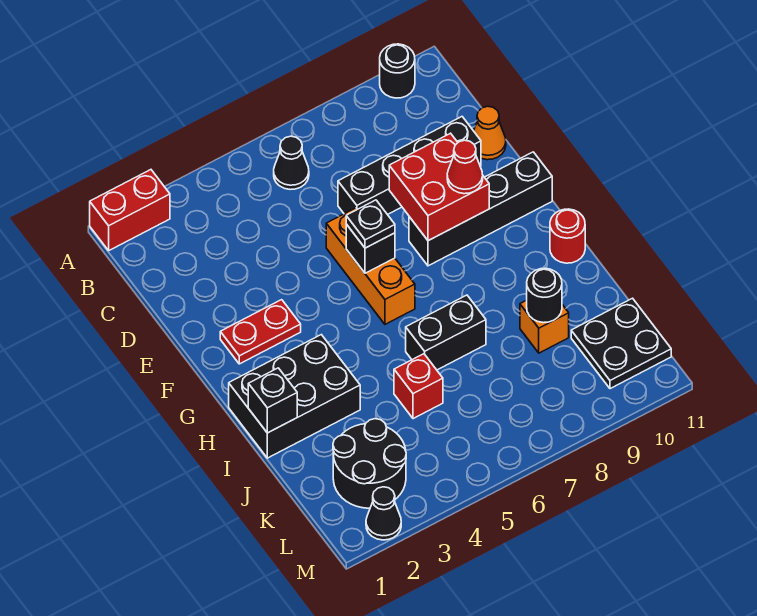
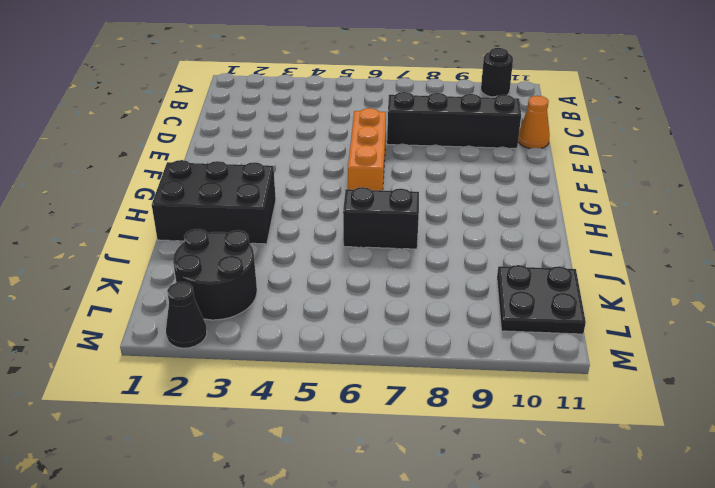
none -> red brick A1:A2 level 1
none -> black cone B6 level 1
none -> red plate F2:F3 level 1

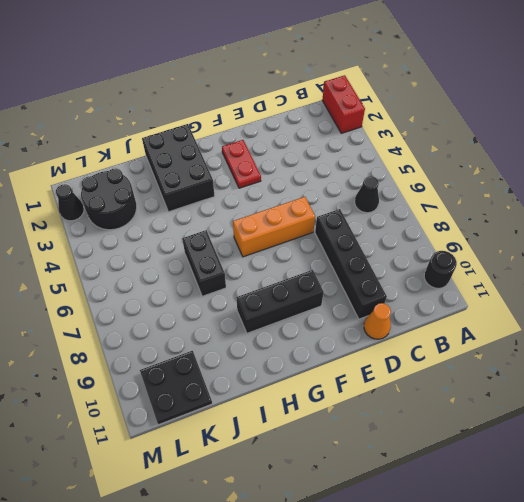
black brick F9:H9 level 1 -> black brick F8:F11 level 1
none -> red round brick H11 level 1
none -> red brick J5 level 1
none -> orange brick J9 level 1

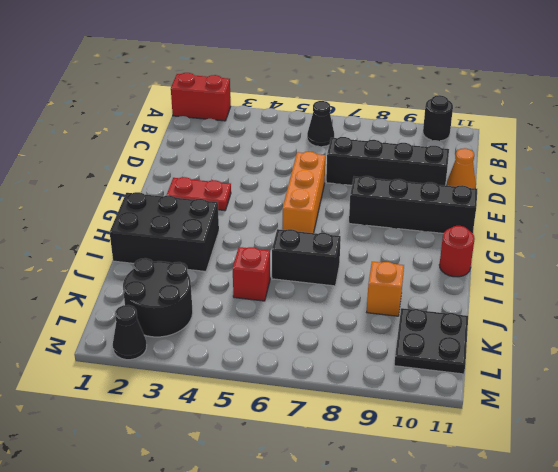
none -> red brick E8:F9 level 2
none -> black brick F6 level 2
none -> black brick I1 level 2

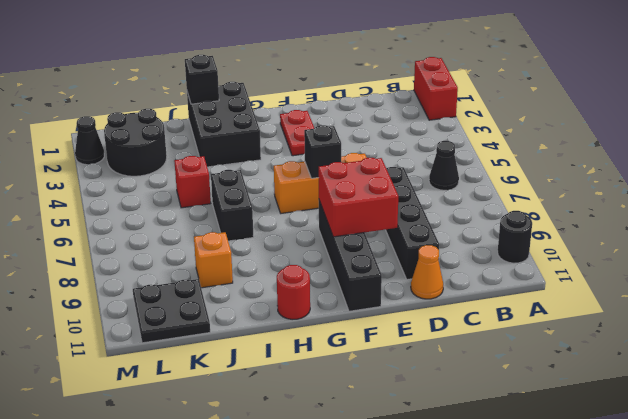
none -> black round brick J9 level 2
none -> black plate F6 level 3
none -> red cone F9 level 3

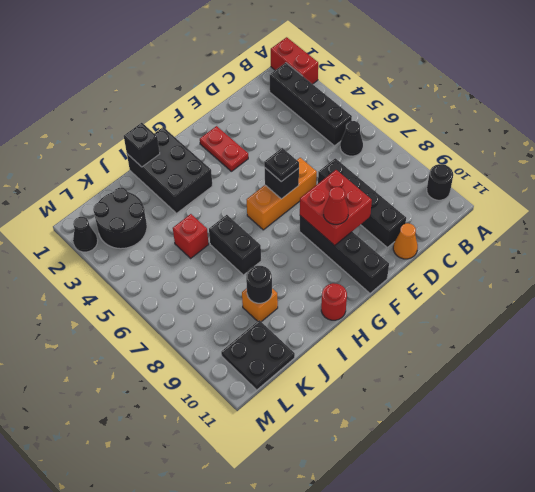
black brick B2:B5 level 1 -> none

